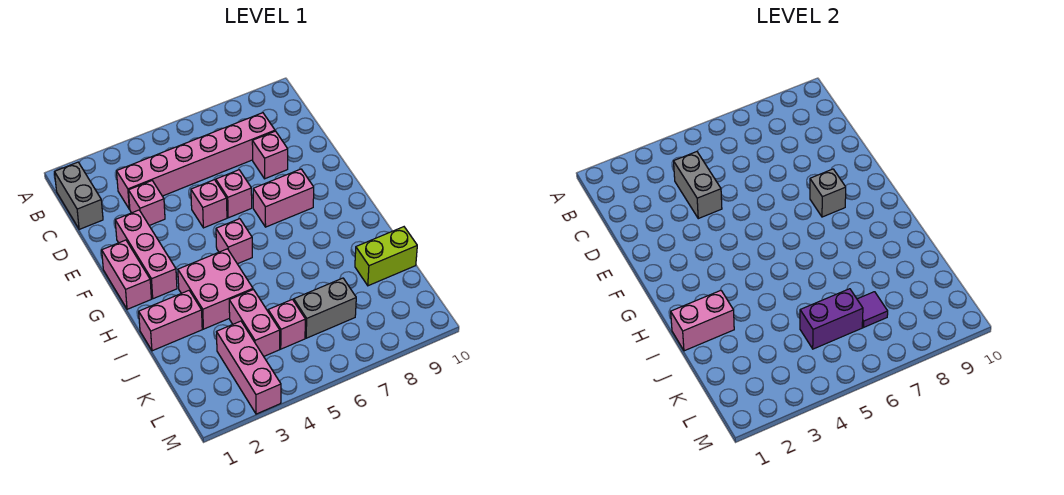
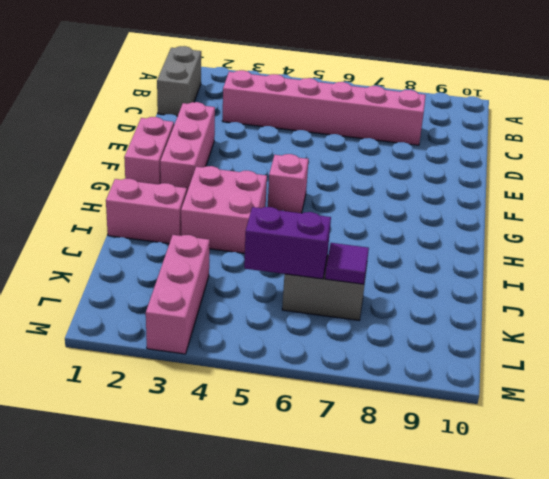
none -> pink brick D3 level 1
none -> pink brick D8 level 1
none -> pink brick E5 level 1

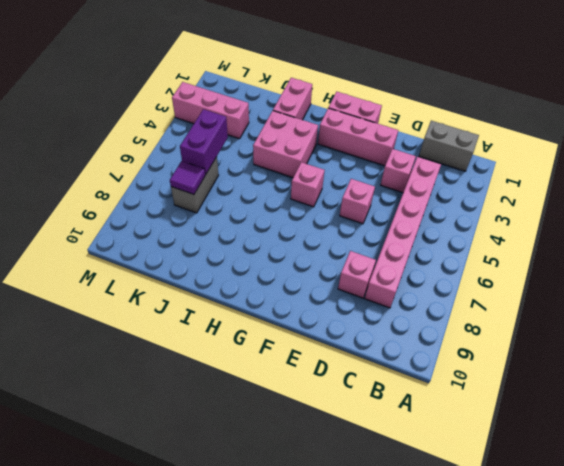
none -> pink brick E6 level 1
none -> pink brick F7:F8 level 1
none -> pink brick J4:K4 level 1

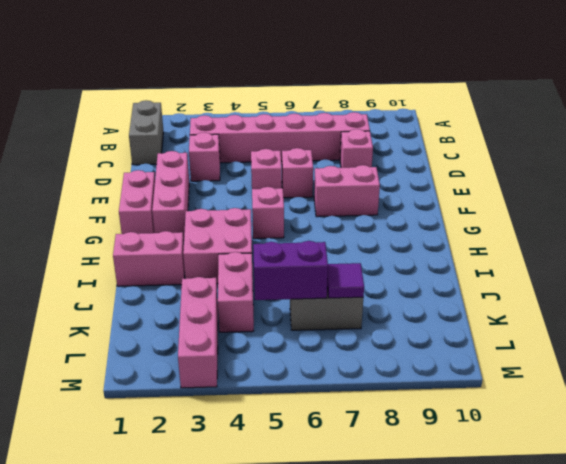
none -> lime brick J9:J10 level 1
none -> pink brick K5 level 1
none -> grey brick C4:D4 level 2

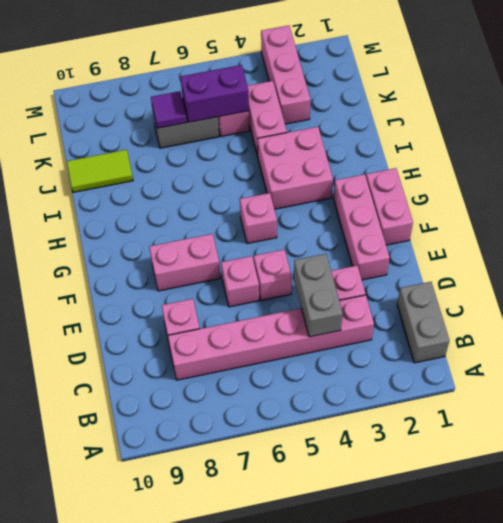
lime tile J9:J10 level 1 -> lime brick J9:J10 level 1
none -> pink brick I1:I2 level 1
none -> grey brick F8 level 2
none -> pink brick I1:I2 level 2

